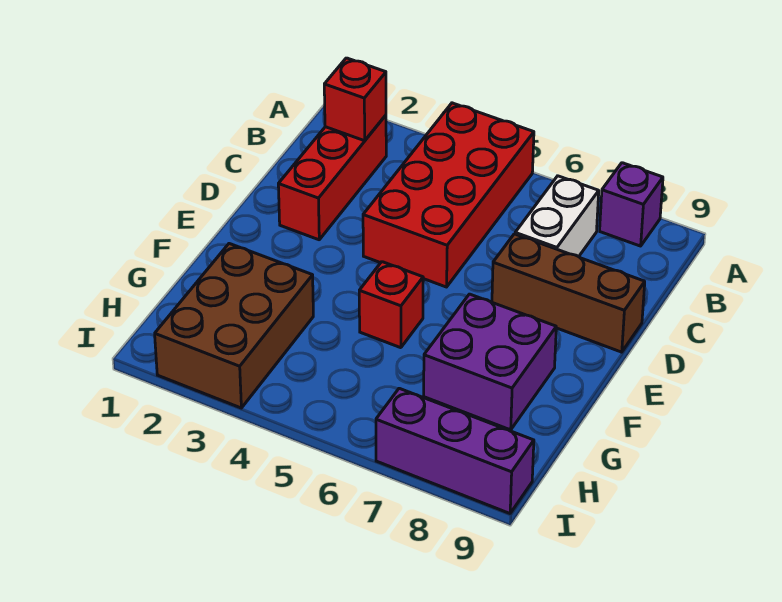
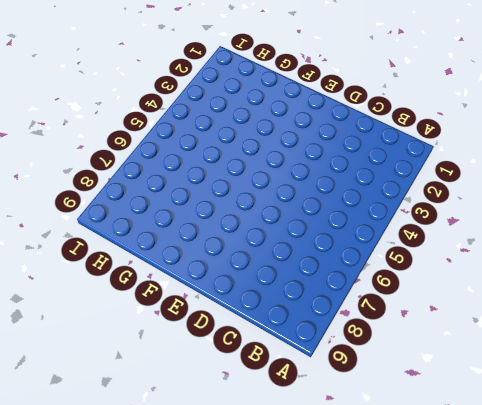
none -> red brick A4:D5 level 1
none -> purple brick A8 level 1

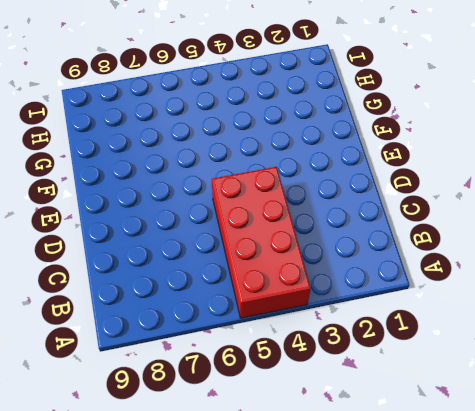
none -> purple brick A8 level 1
none -> red brick B2:D2 level 1

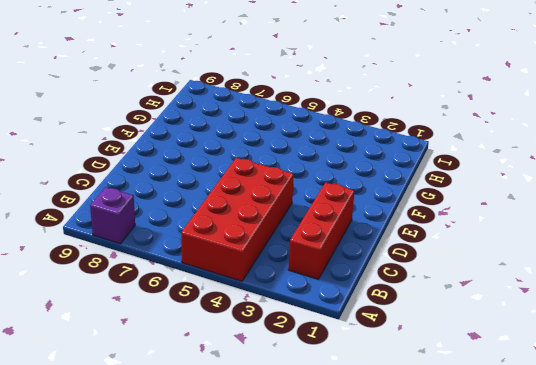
none -> white brick B7:C7 level 1
none -> brown brick D7:D9 level 1

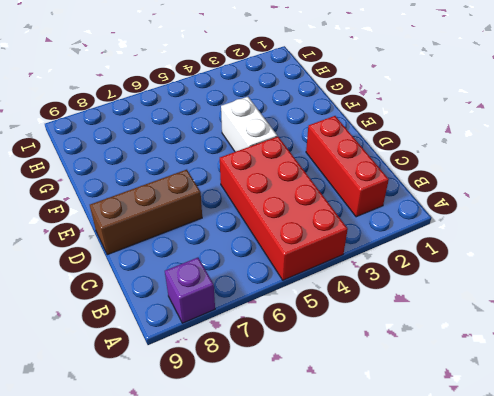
white brick E4:F4 level 1 -> white brick B7:C7 level 1
none -> red brick F5 level 1
none -> purple brick F7:G8 level 1

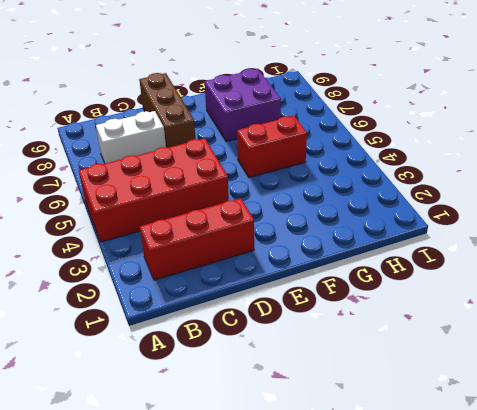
red brick F5:G5 level 1 -> red brick F5 level 1
none -> purple brick A8 level 1
none -> brown brick G2:I3 level 1

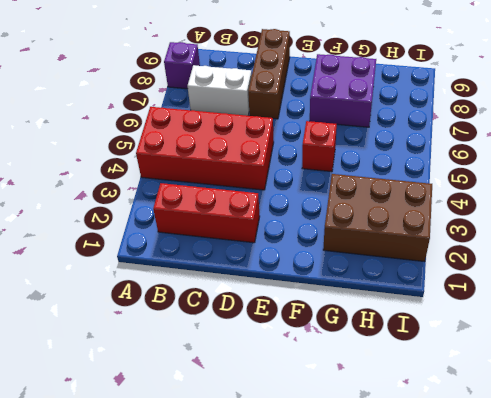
none -> purple brick I7:I9 level 1
none -> red brick B2 level 2

